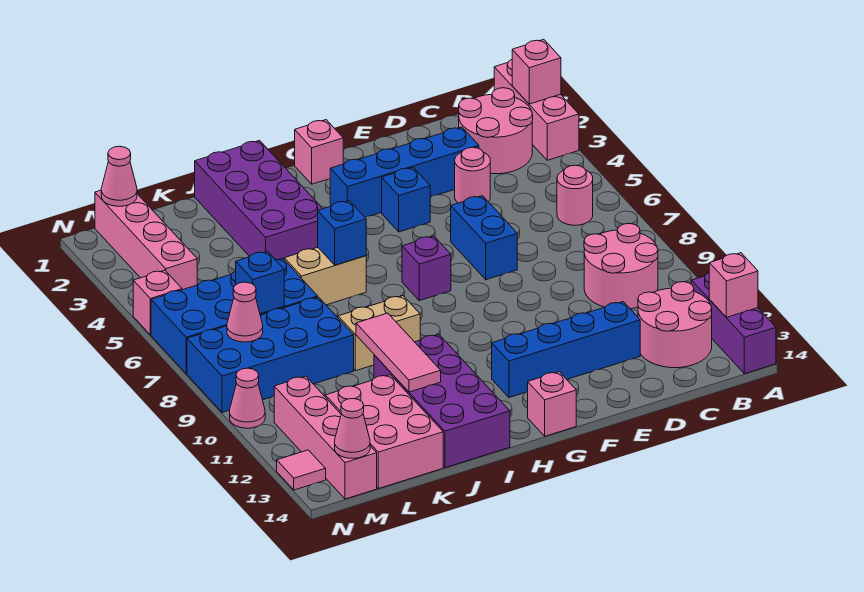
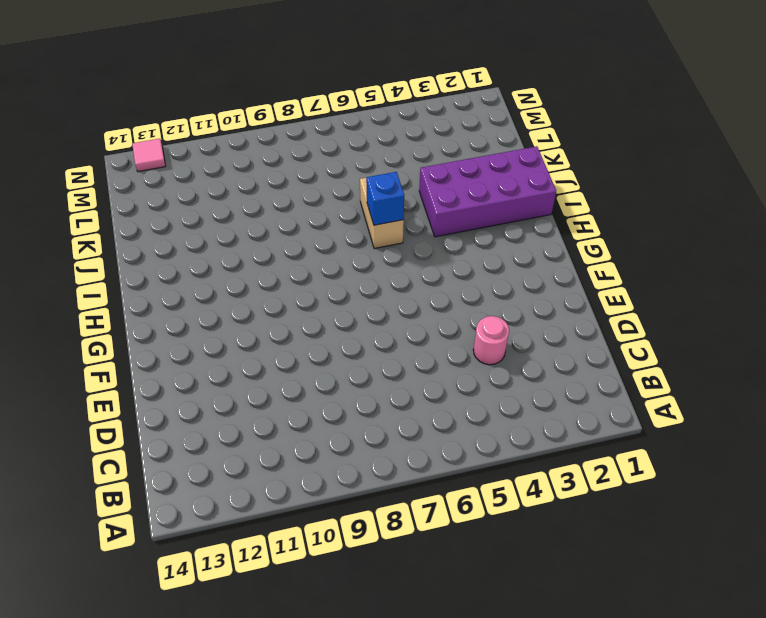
none -> pink brick A1:A3 level 1
none -> purple brick A12:A14 level 1
none -> pink round brick B2:C3 level 1
none -> pink round brick B6 level 1

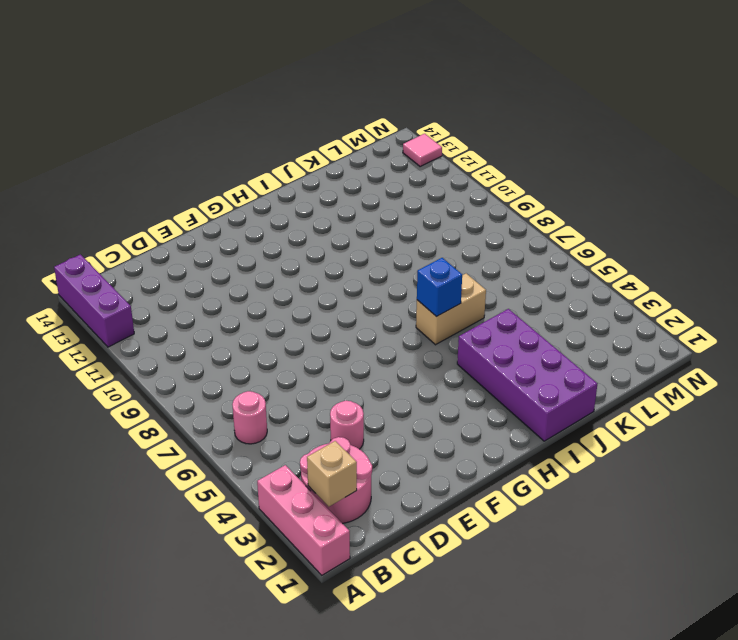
tan brick B2 level 2 -> none
none -> pink round brick B9:C10 level 1
none -> pink round brick B12:C13 level 1
none -> blue brick D3:G3 level 1
none -> blue brick D12:G12 level 1

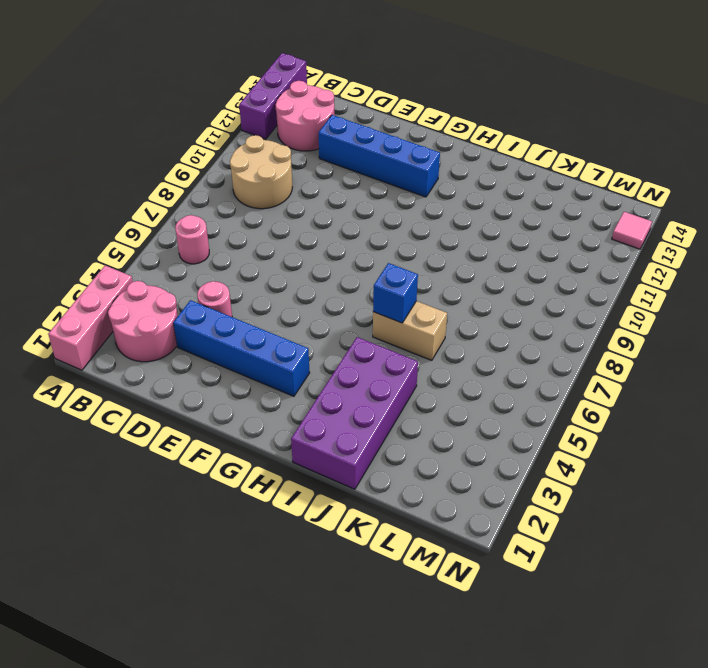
tan round brick B9:C10 level 1 -> pink round brick B9:C10 level 1
none -> blue brick E6:E7 level 1
none -> blue brick F4 level 1
none -> pink brick G1 level 1
none -> purple brick G7 level 1

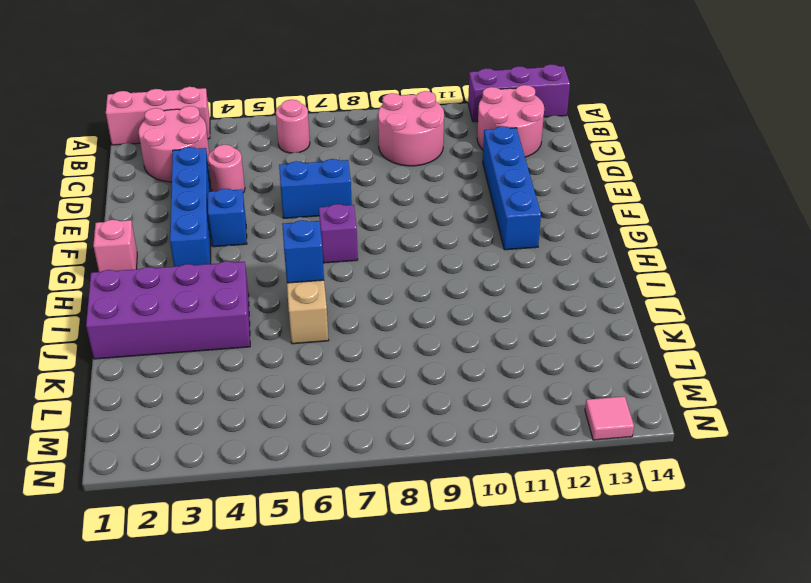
none -> pink brick G14 level 1
none -> tan brick I9:J9 level 1
none -> purple brick I11:J14 level 1
none -> blue brick K6:N7 level 1

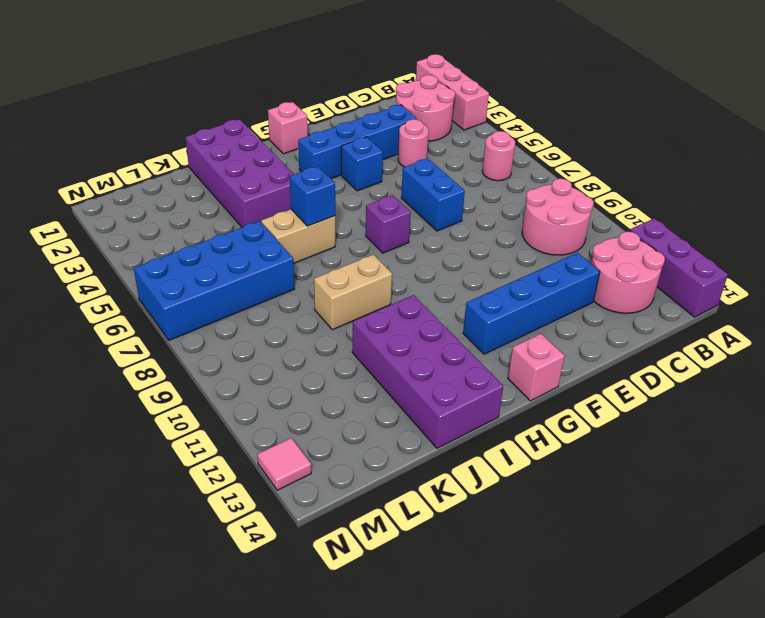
none -> blue brick K8:N9 level 1
none -> pink brick K12:L14 level 1
none -> pink brick M1:M4 level 1
none -> pink brick M11:M14 level 1

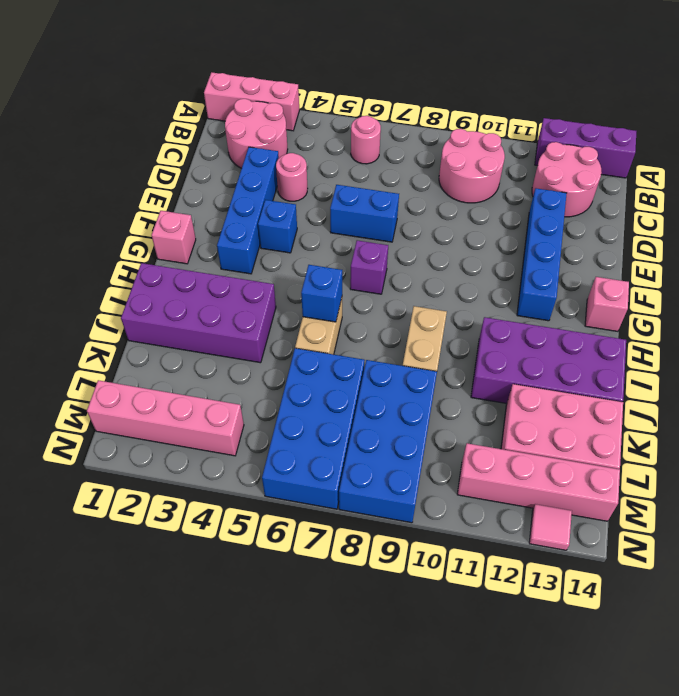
none -> pink brick N5 level 1
none -> pink cone N10 level 1
none -> pink brick A2 level 2
none -> pink brick A13 level 2

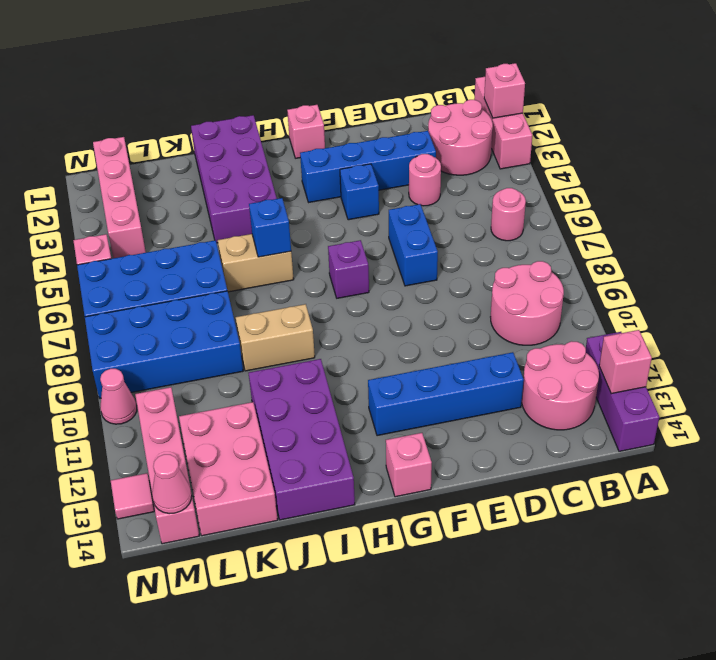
none -> pink tile J10:J12 level 2
none -> blue brick L7 level 2
none -> pink cone M1 level 2
none -> pink cone M8 level 2

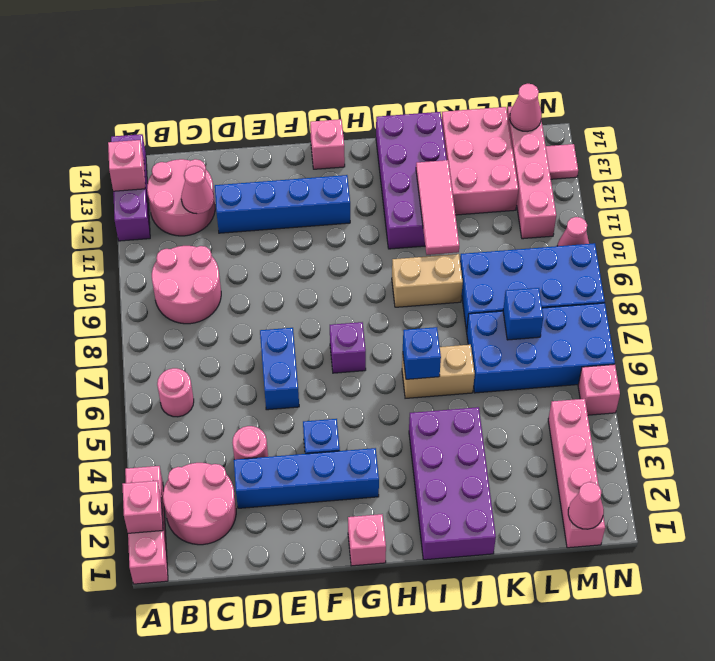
pink cone C12 level 2 -> pink cone M8 level 2

